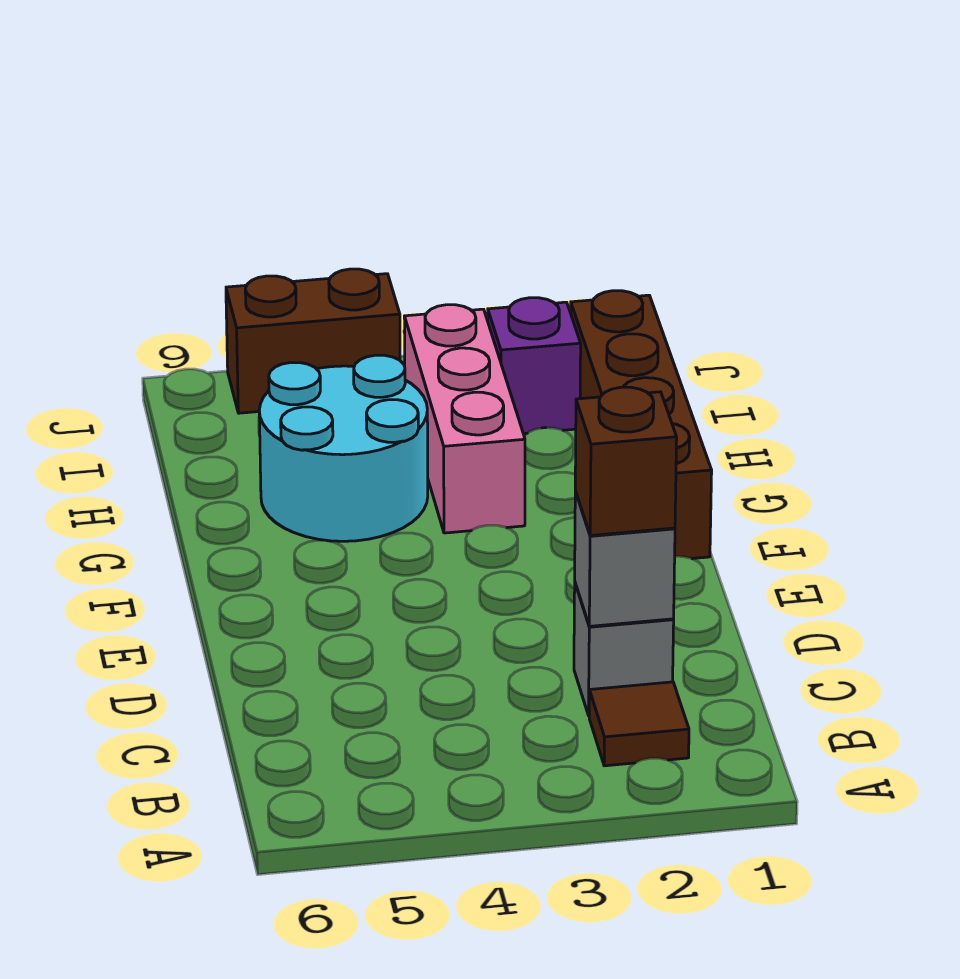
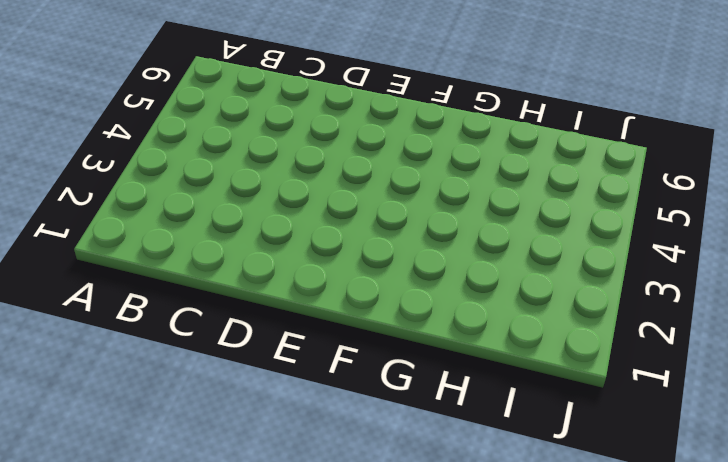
none -> brown tile B2 level 1
none -> grey brick C2 level 1

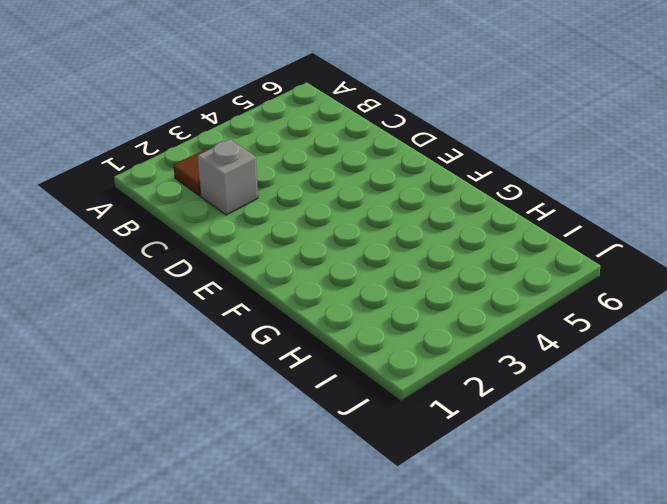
none -> brown brick F1:I1 level 1
none -> pink brick G3:I3 level 1

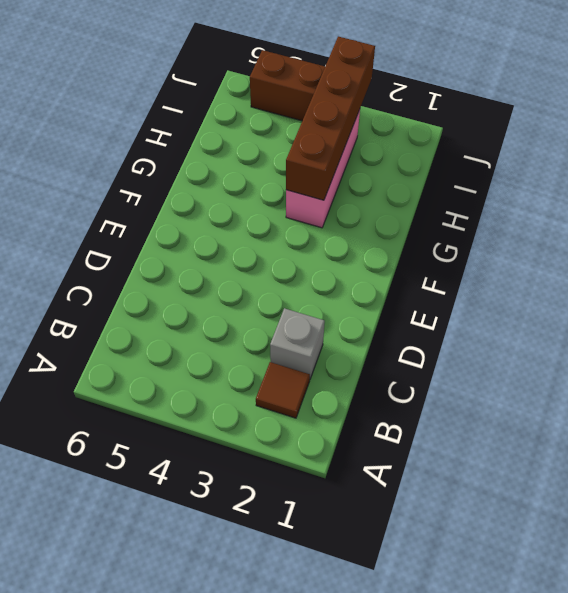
brown brick G3:J3 level 2 -> brown brick F1:I1 level 1
none -> cyan round brick G4:H5 level 1
none -> purple brick I2 level 1

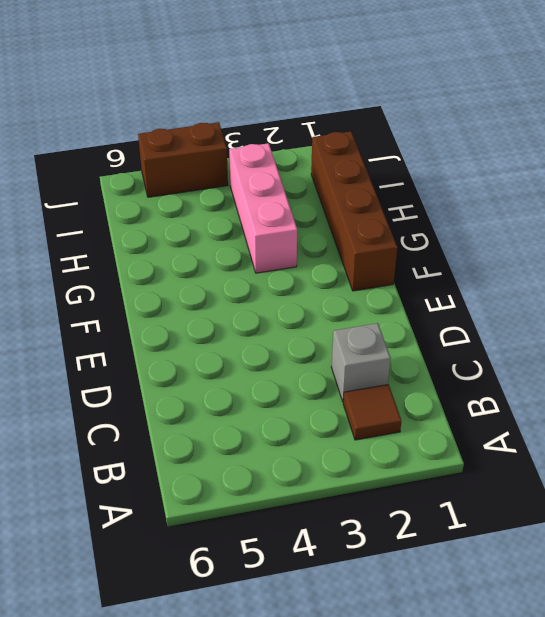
none -> cyan round brick G4:H5 level 1
none -> purple brick I2 level 1

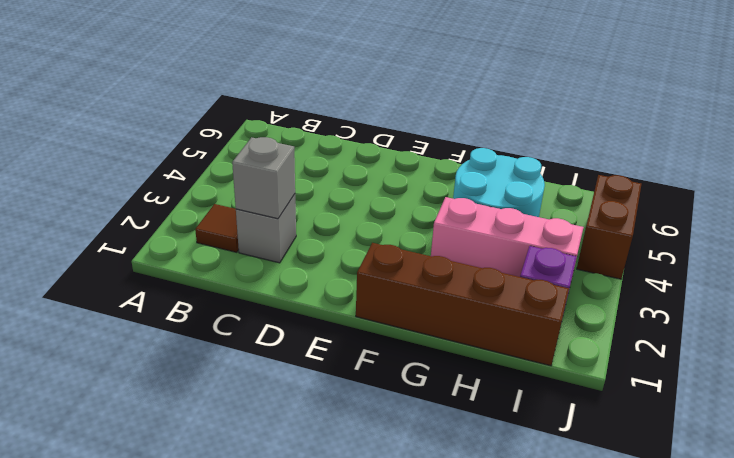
none -> brown brick C2 level 3

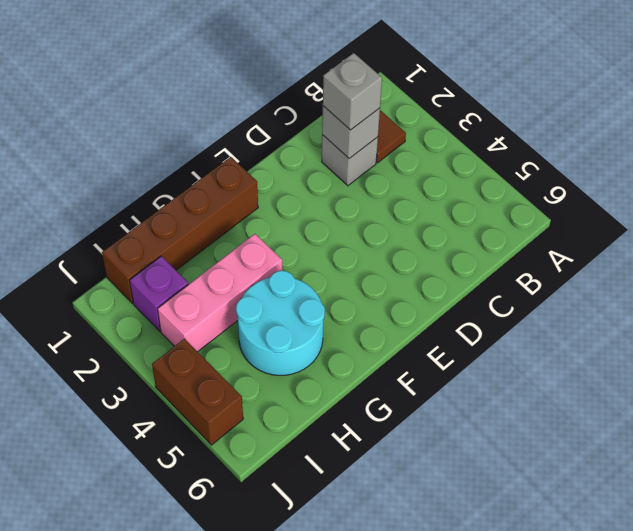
grey brick C2 level 3 -> brown brick C2 level 3

